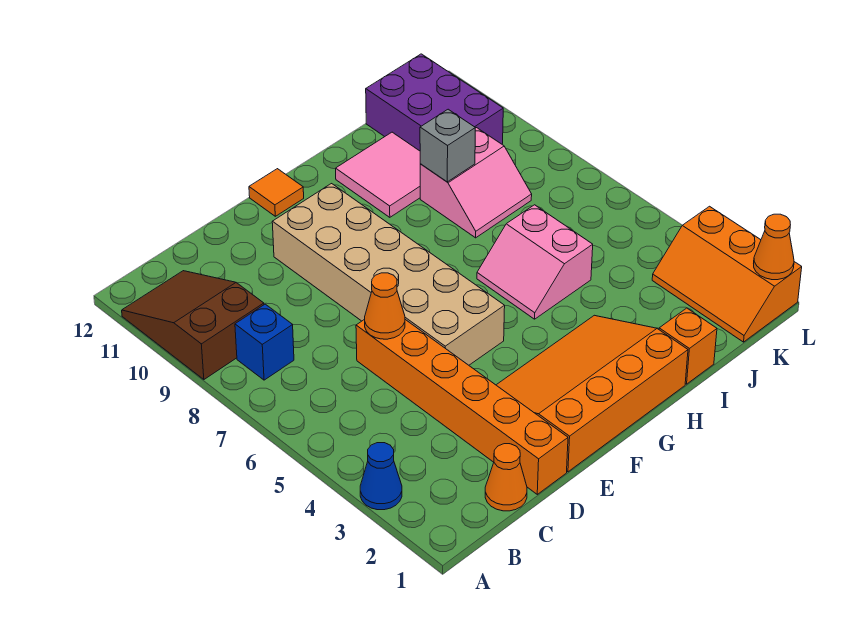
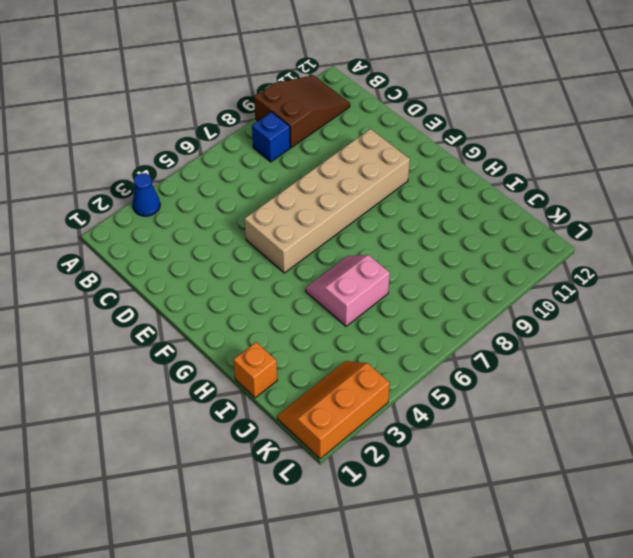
none -> orange cone C1 level 1
none -> orange brick D1:D6 level 1
none -> orange slope E1:H3 level 1 top 1

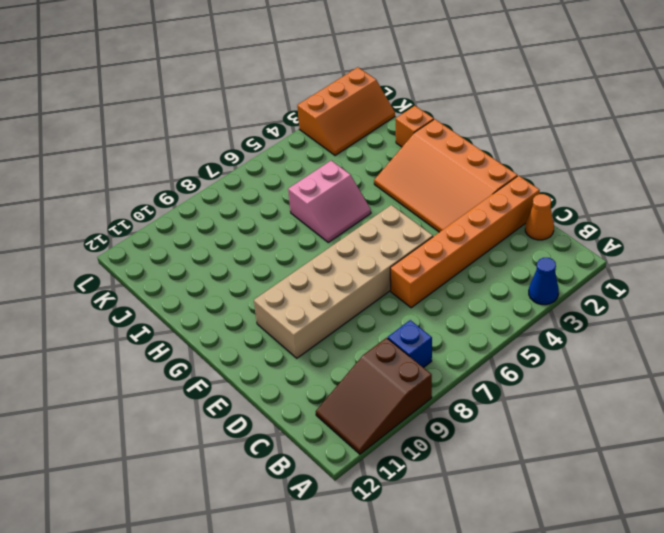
none -> orange tile F12 level 1
none -> pink tile H10:I11 level 1
none -> pink slope I8:J9 level 1 top 9

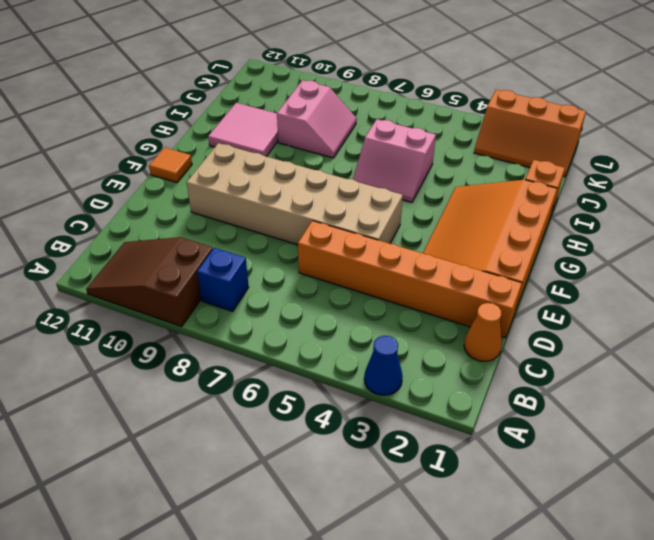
none -> purple brick J10:K12 level 1
none -> orange cone D6 level 2
none -> grey brick I9 level 2

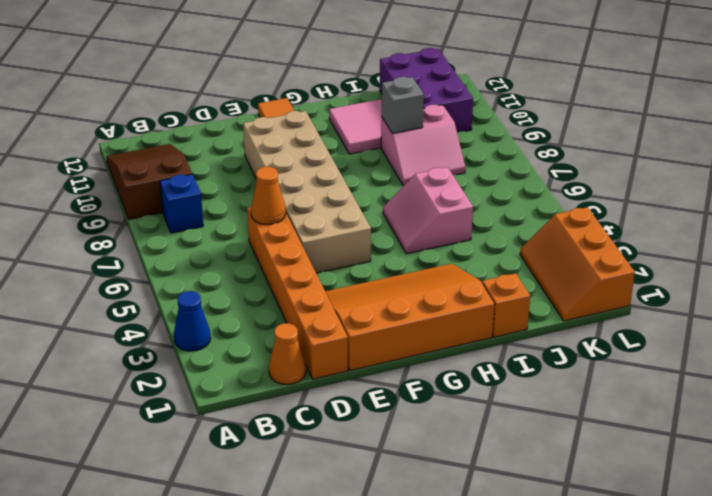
none -> orange cone L1 level 2

